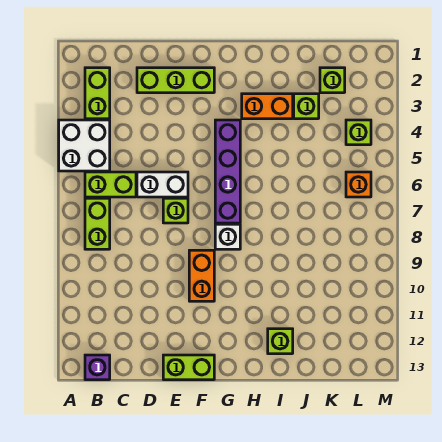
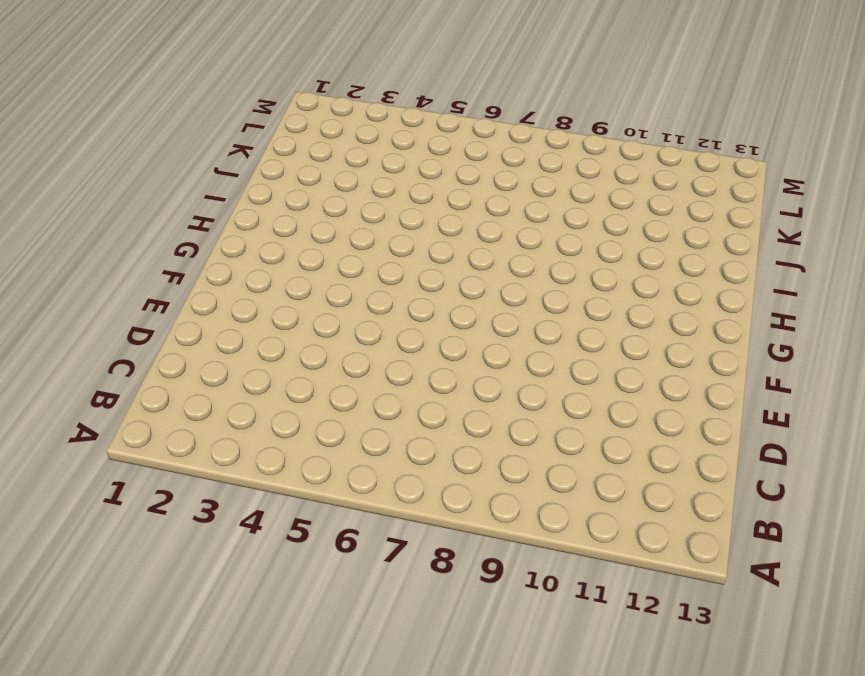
none -> white brick A4:B5 level 1
none -> lime brick B2:B3 level 1
none -> lime brick B6:C6 level 1

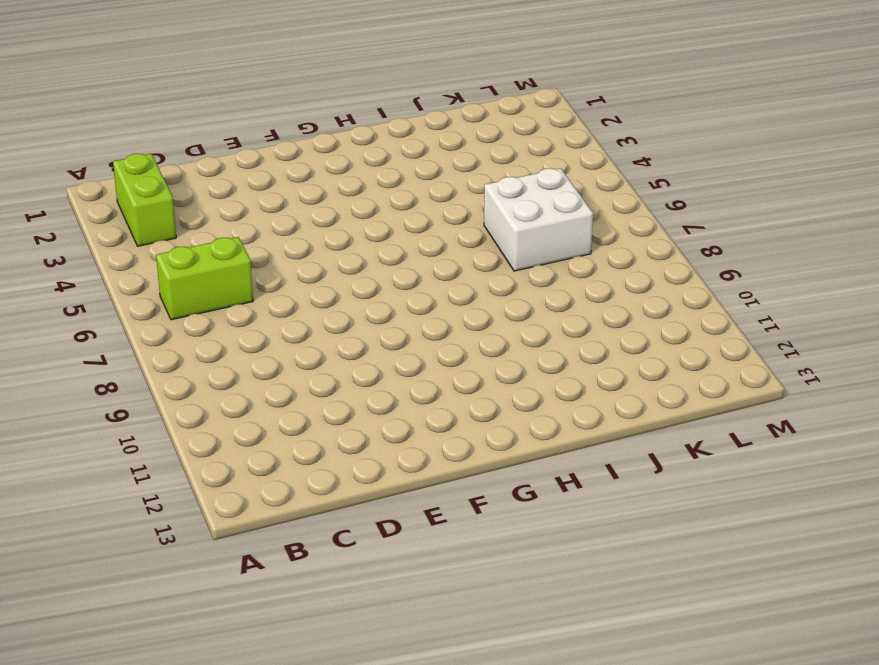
white brick J6:K7 level 1 -> white brick A4:B5 level 1
none -> lime brick B7:B8 level 1
none -> purple brick B13 level 1
none -> lime brick D2:F2 level 1

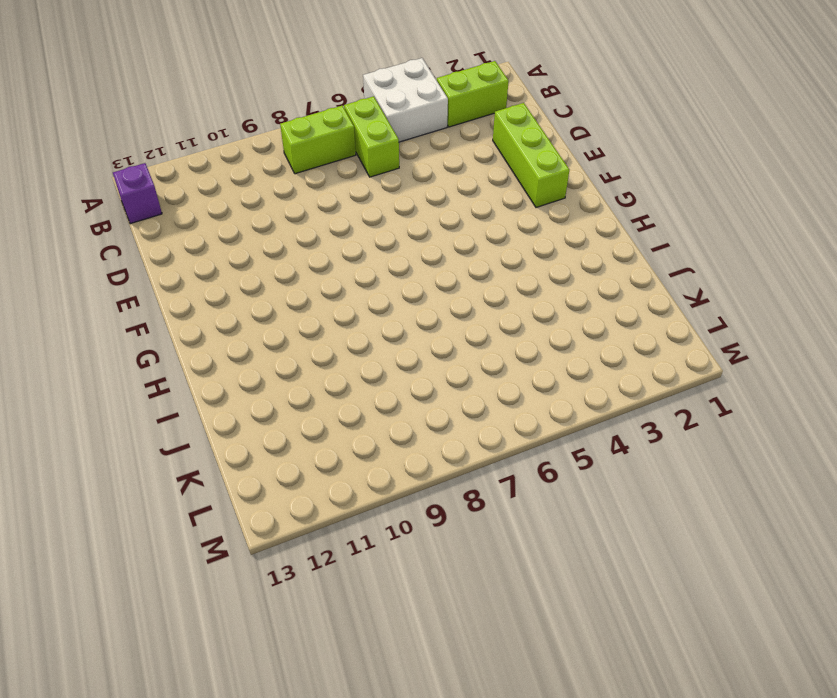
none -> white brick D6:E6 level 1
none -> lime brick E7 level 1
none -> lime brick E13:F13 level 1

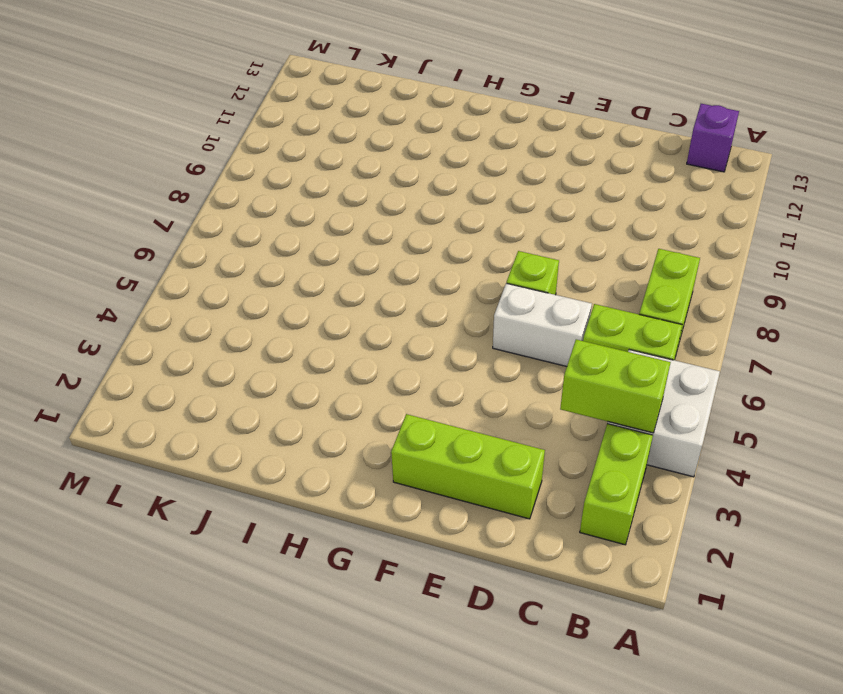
lime brick B4:C4 level 2 -> lime brick E13:F13 level 1
none -> orange brick F9:F10 level 1
none -> purple brick G4:G7 level 1
none -> white brick G8 level 1

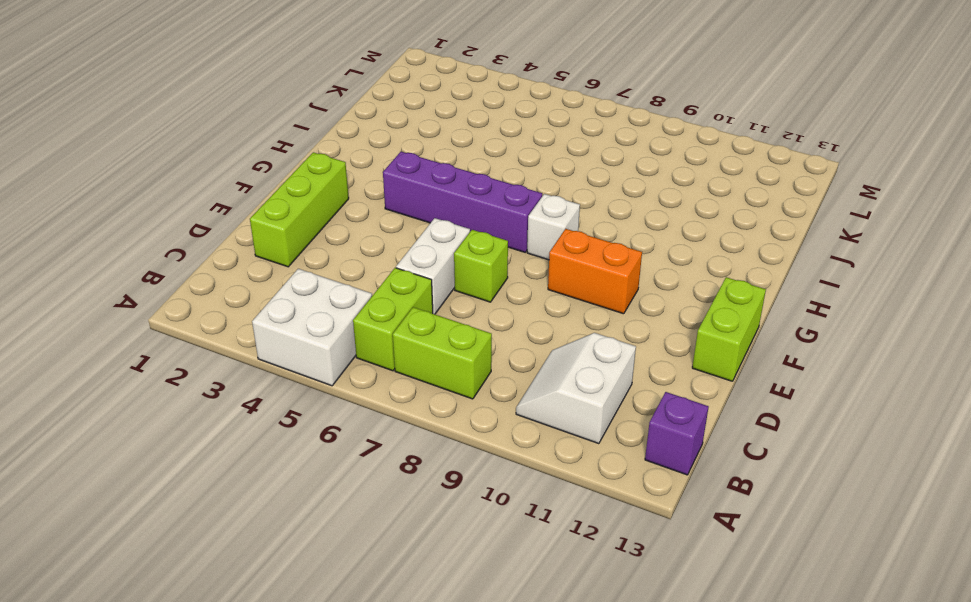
white slope B10:C11 level 1 top 11 -> none
none -> lime brick B2:B3 level 1
none -> orange brick H3:I3 level 1
none -> lime brick I12 level 1

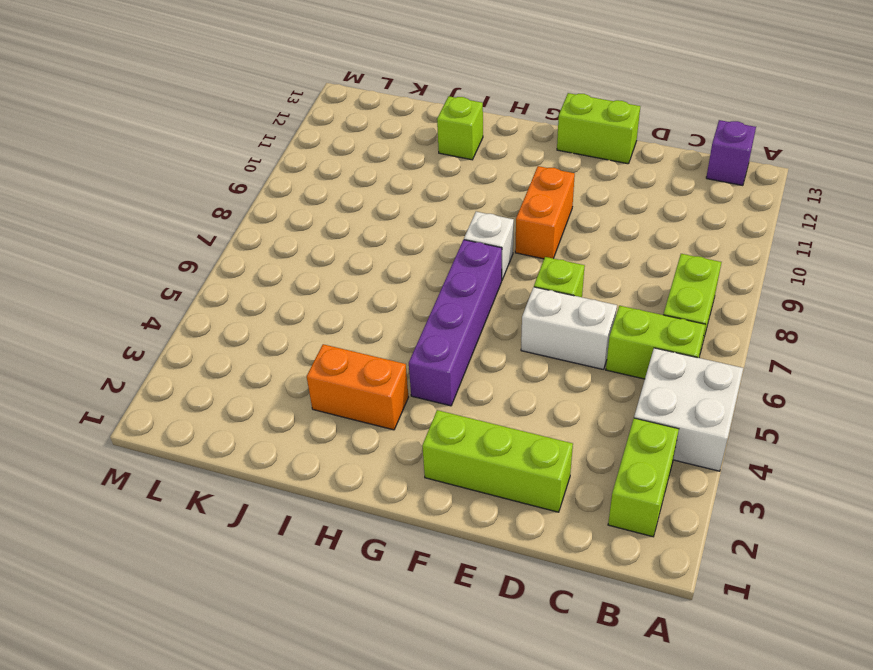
none -> lime brick J3 level 1
none -> lime brick K2 level 1
none -> lime brick L4 level 1

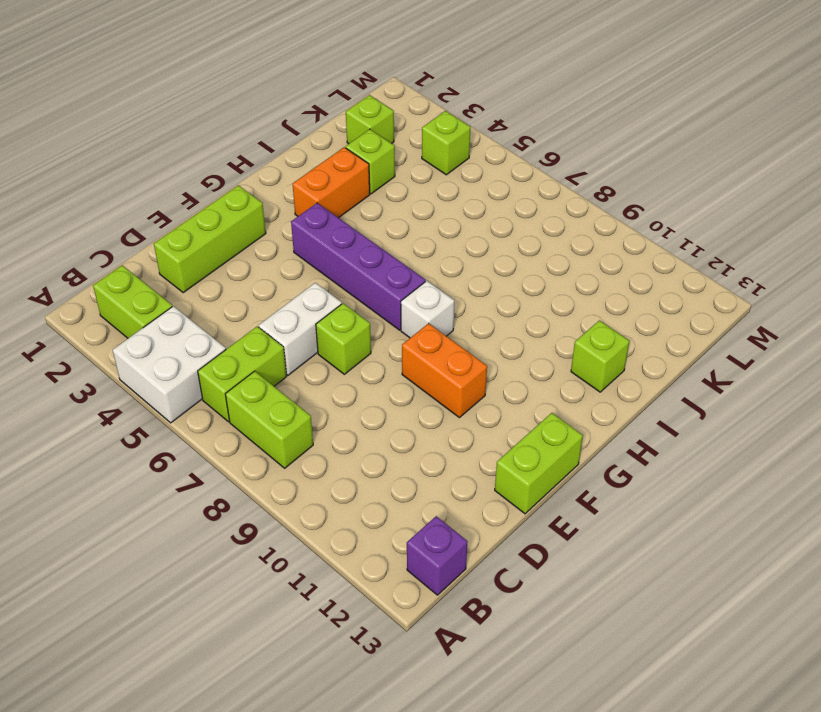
none -> orange brick L6 level 1

